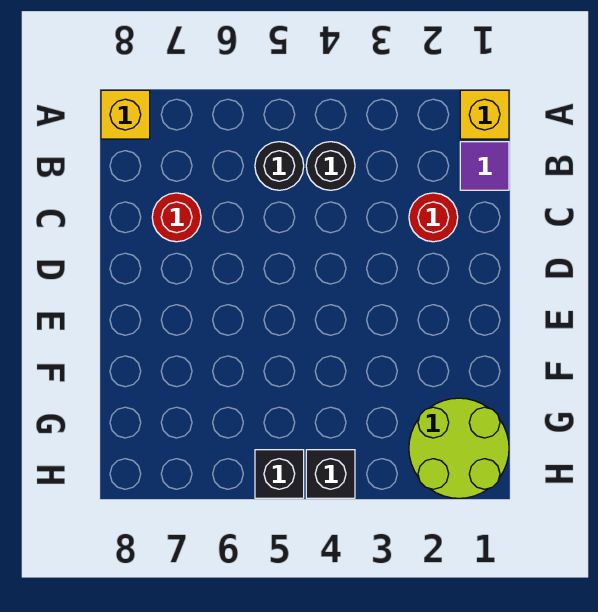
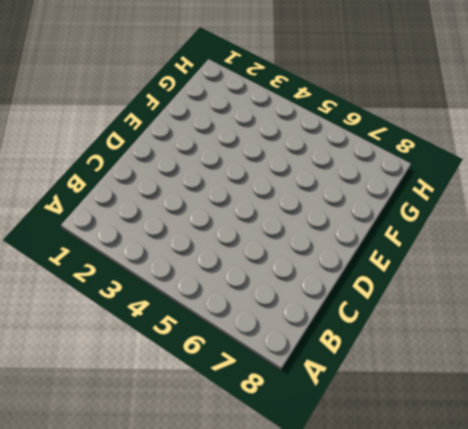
none -> yellow brick A1 level 1
none -> yellow brick A8 level 1

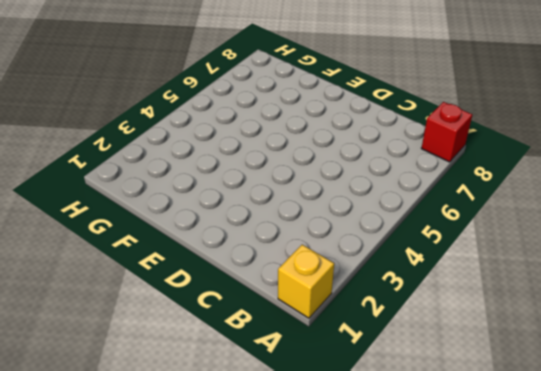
red brick A8 level 1 -> yellow brick A8 level 1
none -> purple tile B1 level 1
none -> black round brick B4 level 1

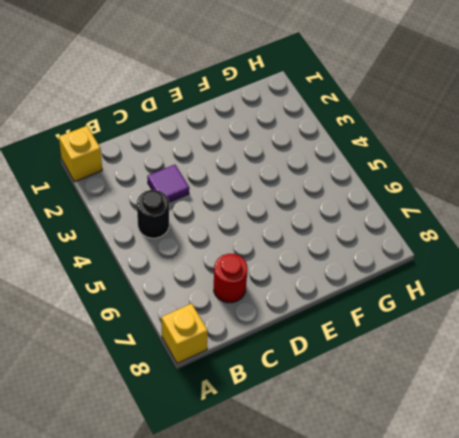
purple tile C3 level 1 -> purple tile B1 level 1
none -> black round brick B5 level 1
none -> red round brick C2 level 1

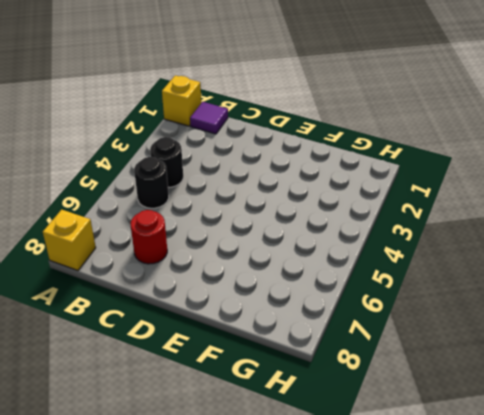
none -> red round brick C2 level 1
none -> lime round brick G1:H2 level 1

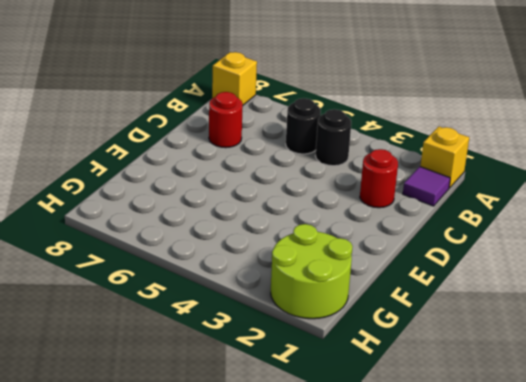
none -> black brick H4 level 1
none -> black brick H5 level 1

